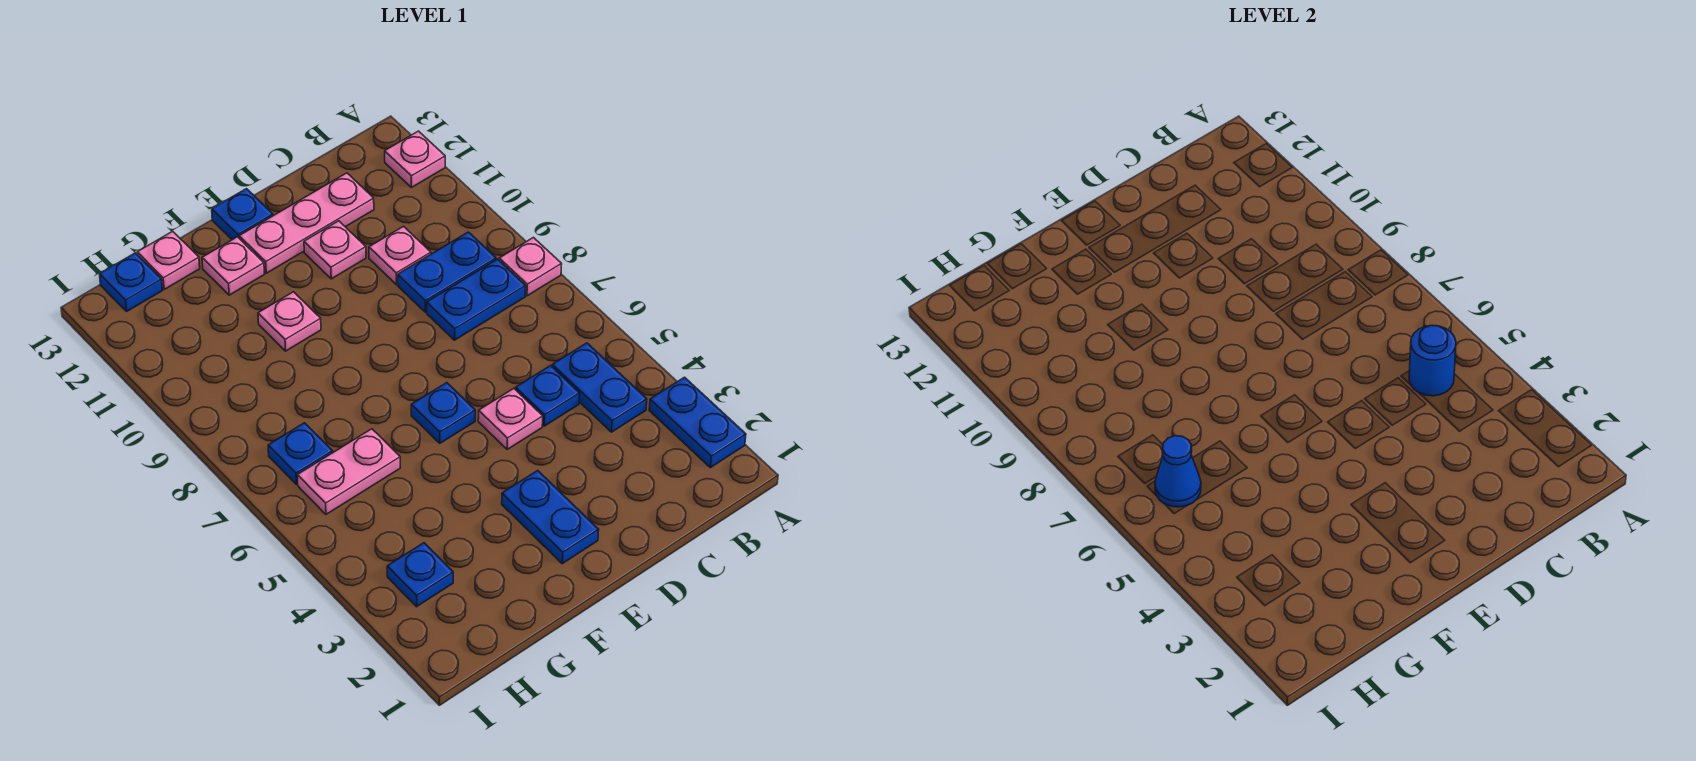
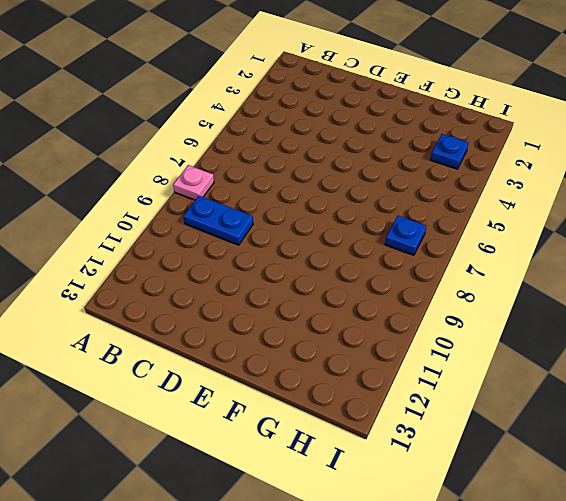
none -> blue plate A2:A3 level 1
none -> pink plate A12 level 1
none -> blue plate B4:B5 level 1

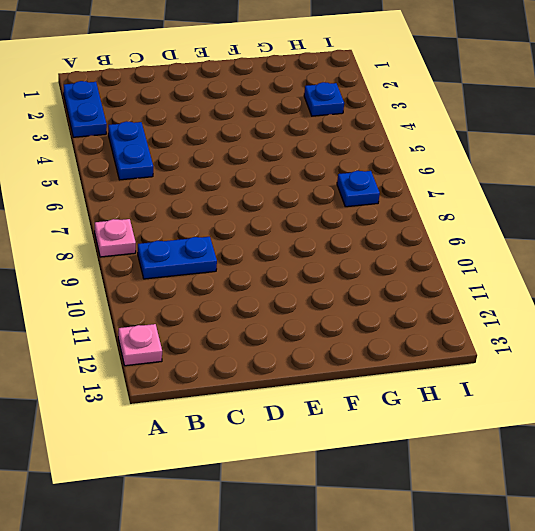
none -> blue plate B8:C8 level 1
none -> blue plate C5 level 1
none -> pink plate C10 level 1

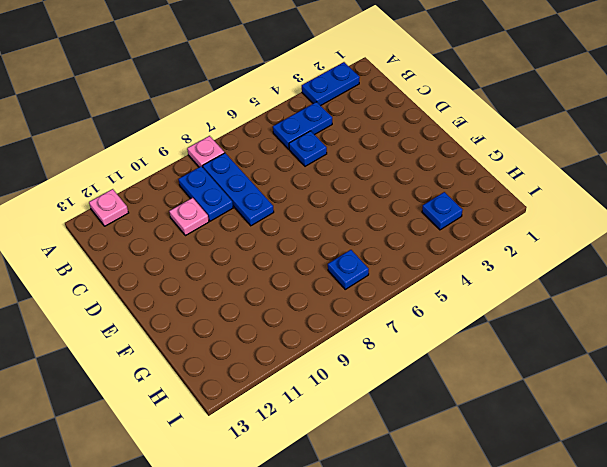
blue plate B8:D8 level 1 -> blue plate B8:C8 level 1
none -> pink plate C12:E12 level 1
none -> pink plate D5 level 1
none -> pink plate D11 level 1

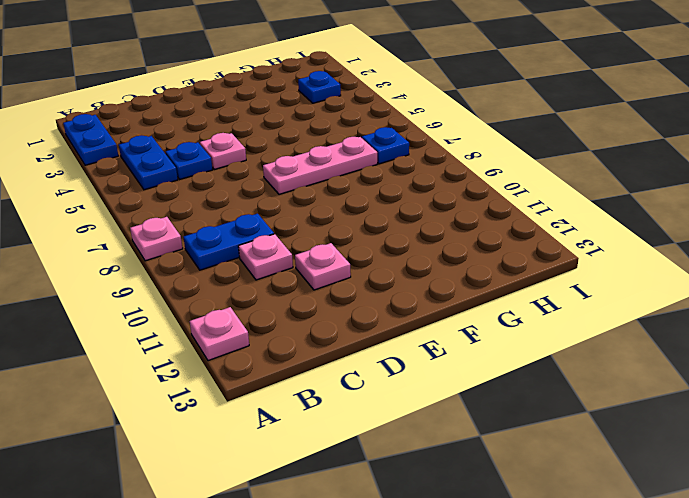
pink plate E7:G7 level 1 -> pink plate C12:E12 level 1
none -> blue plate B8:C8 level 1
none -> blue plate E2:E3 level 1
none -> blue plate E6 level 1

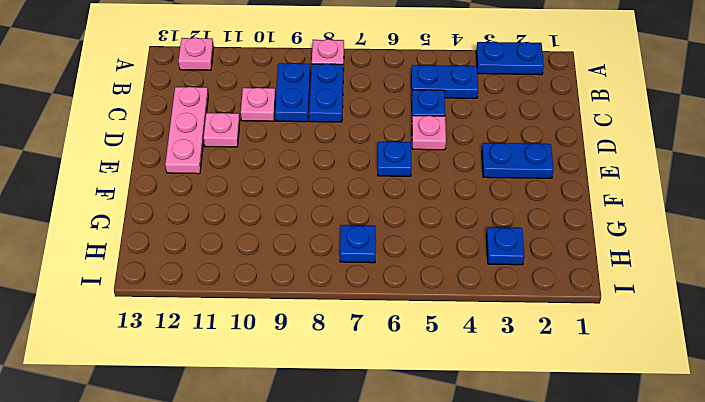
none -> blue plate E13 level 1
none -> pink plate F10 level 1
none -> pink plate F12 level 1

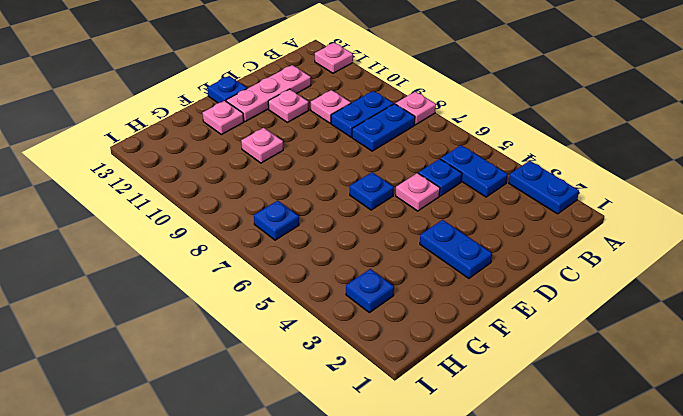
none -> pink plate G6:H6 level 1
none -> pink plate G13 level 1
none -> blue plate H13 level 1

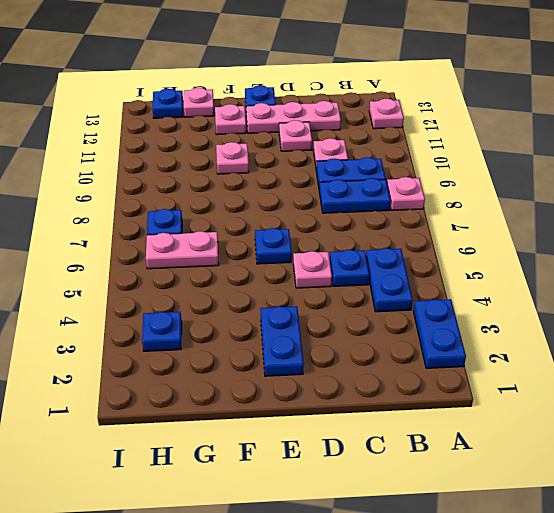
none -> blue round brick B5 level 2
none -> blue cone H6 level 2

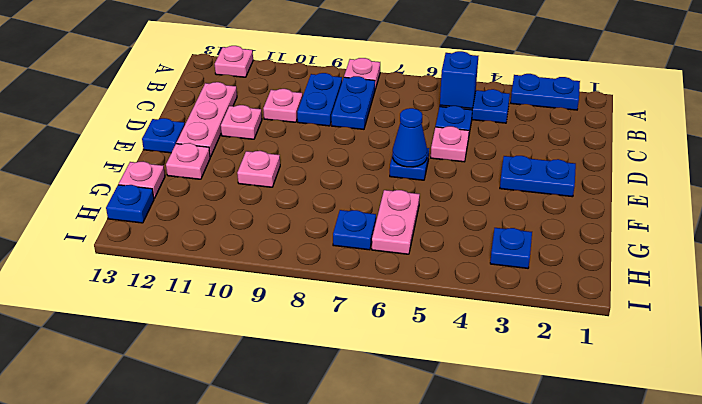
blue brick B5 level 2 -> blue round brick B5 level 2
blue cone E6 level 2 -> blue cone H6 level 2

